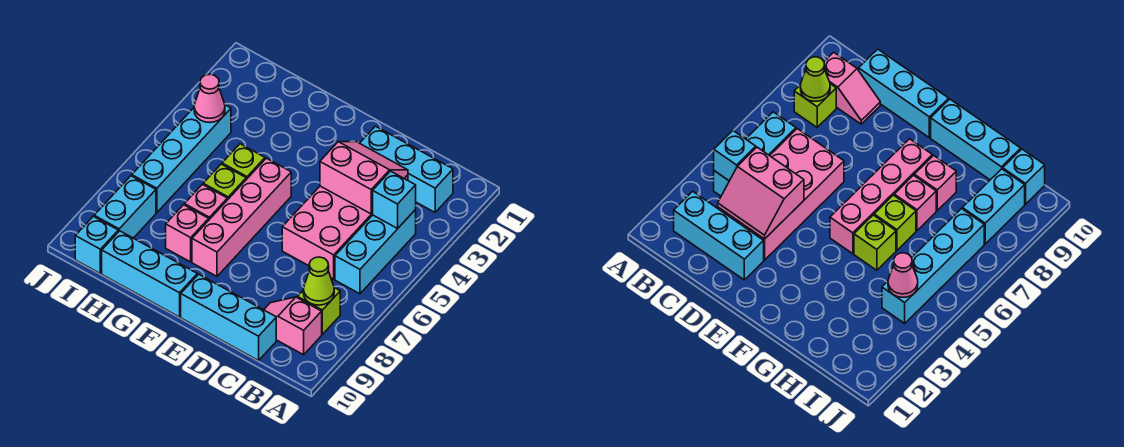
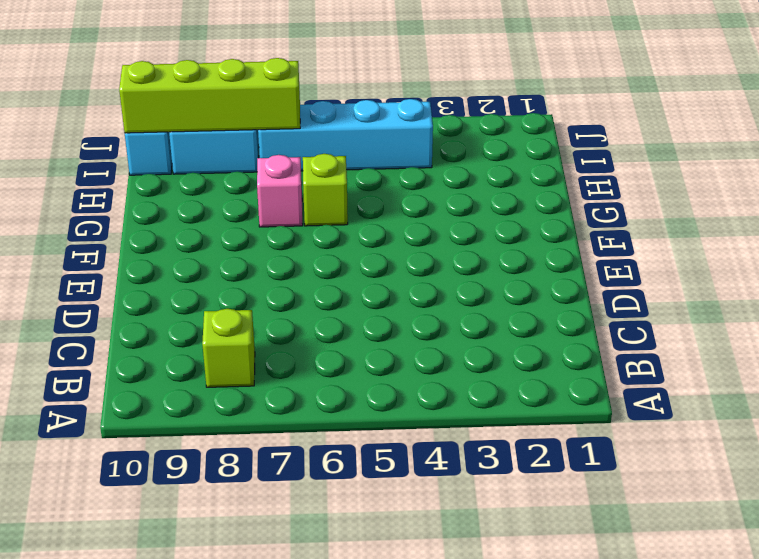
lime brick I7:I10 level 2 -> none
none -> cyan brick B2:D2 level 1
none -> cyan brick B4:B6 level 1
none -> pink slope B9:C9 level 1 top B

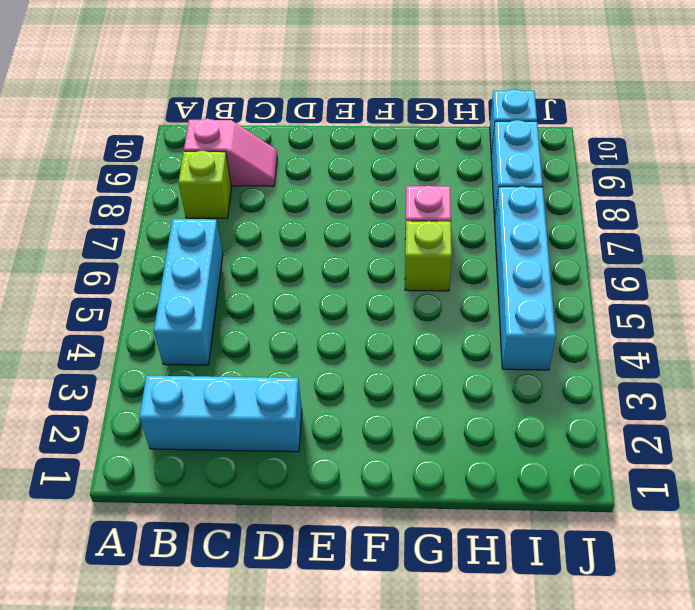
none -> pink brick C3:D6 level 1
none -> cyan brick C10:E10 level 1
none -> pink brick F5:F8 level 1

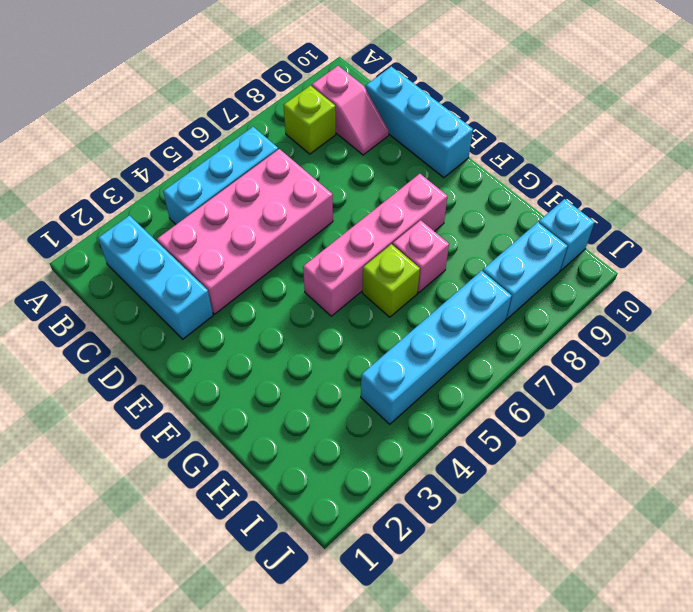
none -> cyan brick F10:H10 level 1
none -> lime brick G5 level 1
none -> pink brick G8 level 1

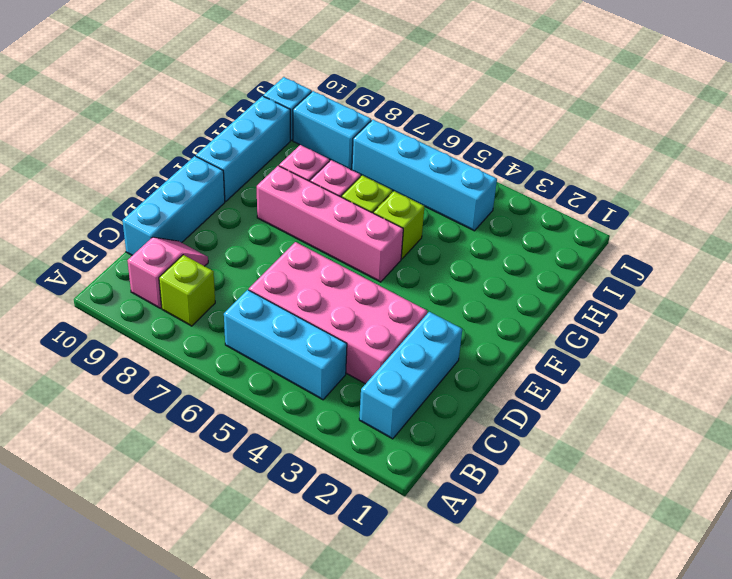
none -> cyan brick B4 level 2
none -> lime cone B8 level 2
none -> pink slope C3:D4 level 2 top 4

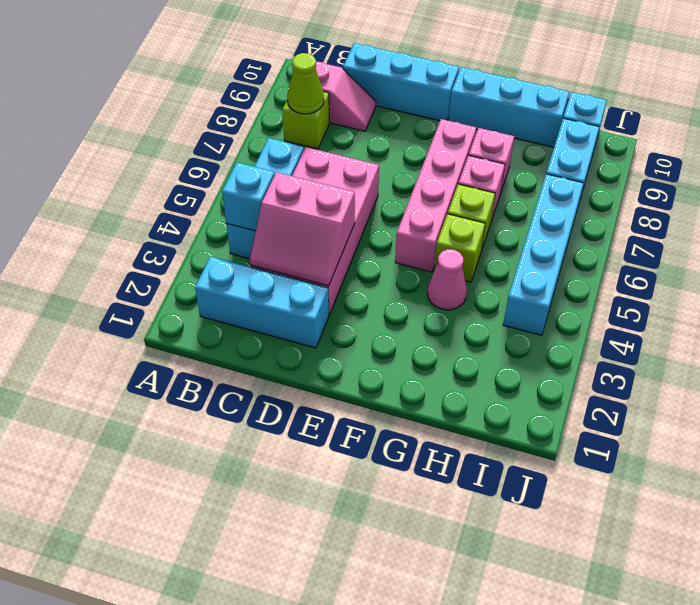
pink cone G4 level 1 -> pink cone I4 level 2

